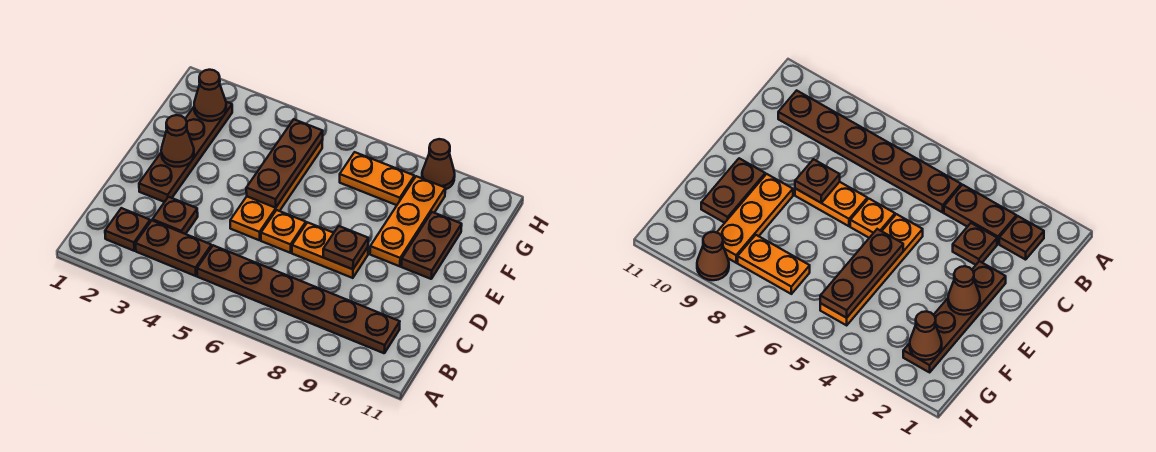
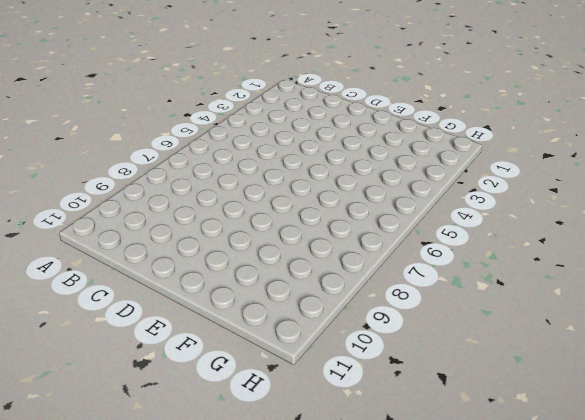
none -> brown plate B2 level 1
none -> brown plate B3:B4 level 1
none -> brown plate B5:B10 level 1

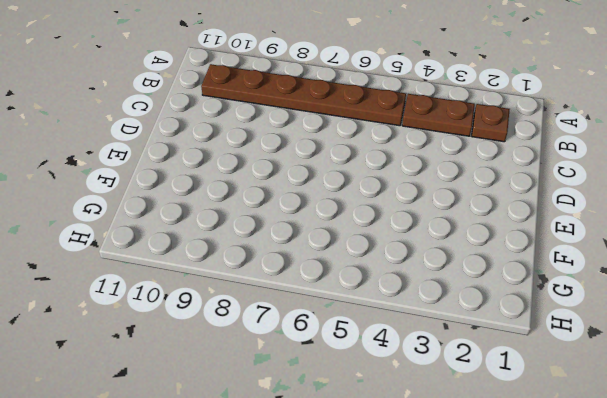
none -> brown plate C3 level 1
none -> brown plate D2:G2 level 1
none -> orange plate D5:G5 level 1

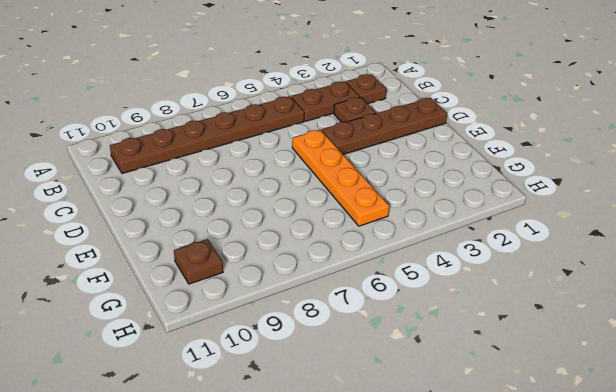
brown plate D1:D4 level 1 -> brown plate D2:G2 level 1
brown plate G10 level 1 -> brown plate D8 level 2
none -> orange plate D6 level 1
none -> orange plate D7:D8 level 1
none -> orange plate E9:G9 level 1

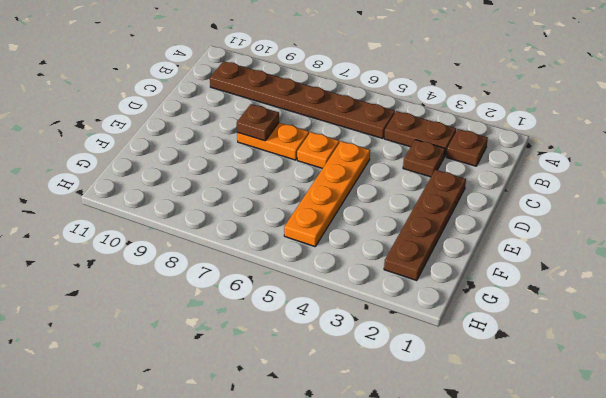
none -> orange plate E9:G9 level 1
none -> brown plate E10:F10 level 1
none -> orange plate G7:G8 level 1

